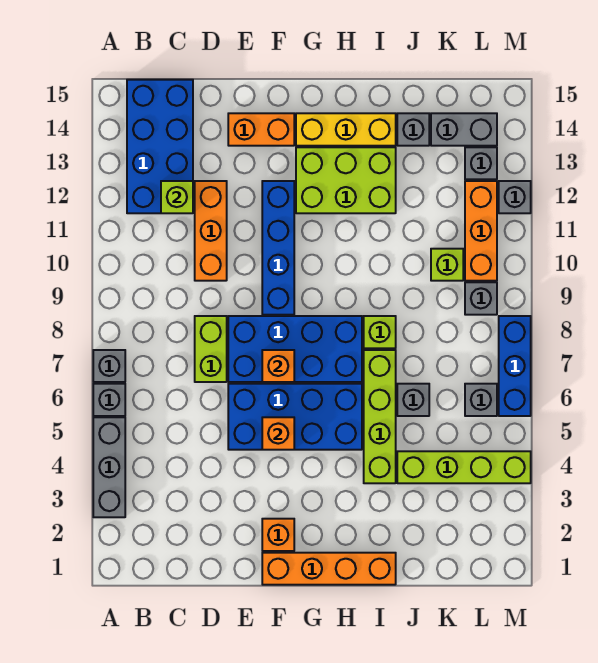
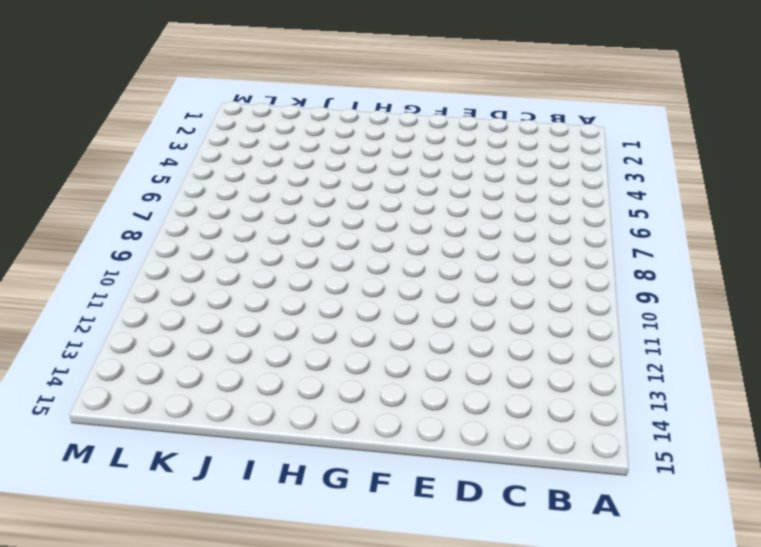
none -> grey brick A3:A5 level 1
none -> grey brick A6 level 1
none -> grey brick A7 level 1
none -> blue brick B12:C15 level 1

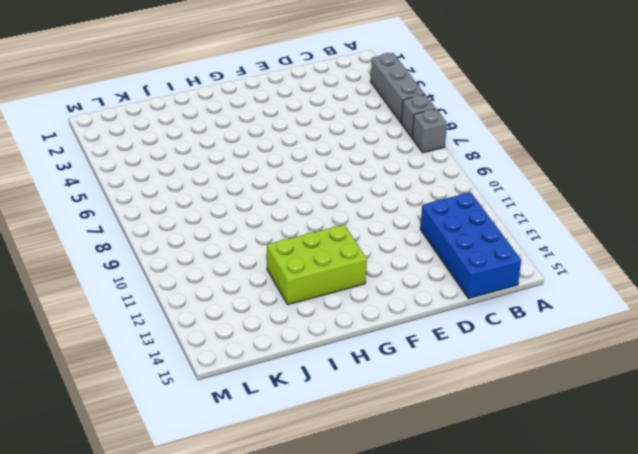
none -> lime brick D7:D8 level 1
none -> orange brick D10:D12 level 1
none -> blue brick E5:H6 level 1
none -> blue brick E7:H8 level 1

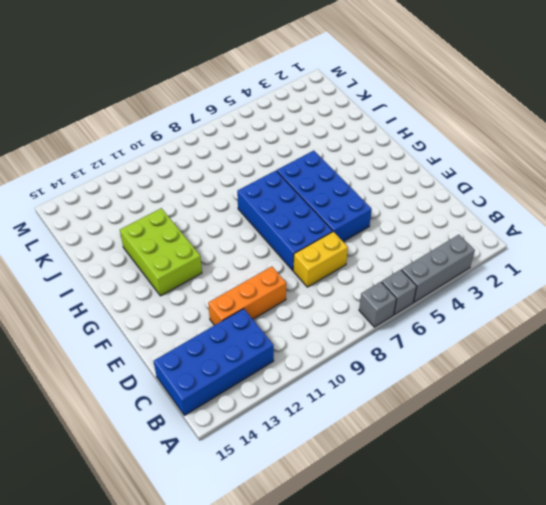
yellow brick D7:D8 level 1 -> lime brick D7:D8 level 1
none -> orange brick E14:F14 level 1
none -> orange brick F1:I1 level 1
none -> orange brick F2 level 1
none -> blue brick F9:F12 level 1

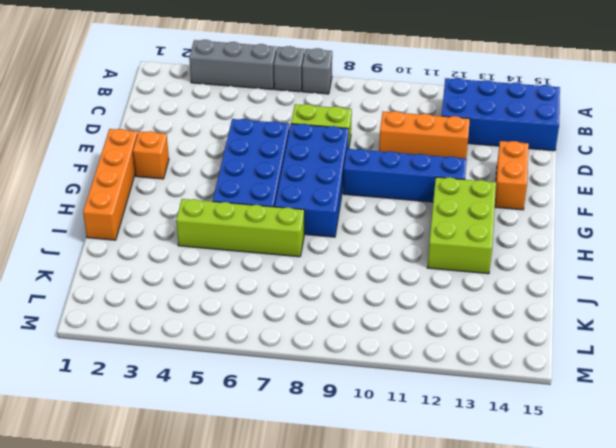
none -> yellow brick G14:I14 level 1
none -> lime brick I8 level 1
none -> lime brick J4:M4 level 1
none -> grey brick J6 level 1

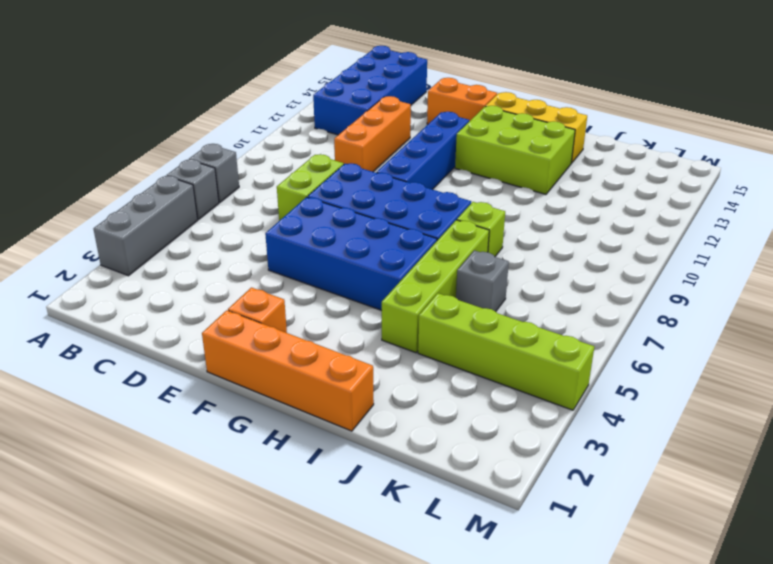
none -> grey brick J14 level 1
none -> lime brick K10 level 1
none -> grey brick K14:L14 level 1
none -> grey brick L6 level 1

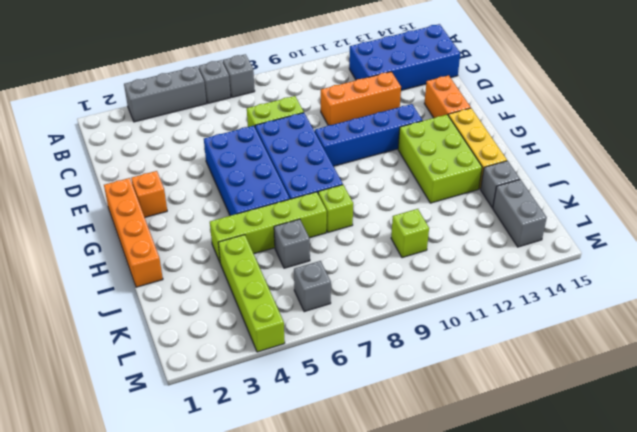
none -> grey brick L9 level 1
none -> orange brick L10:L12 level 1
none -> grey brick L13 level 1
none -> blue brick M6:M8 level 1

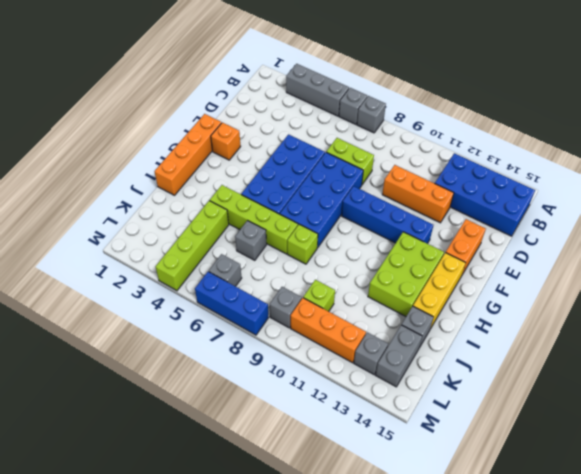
none -> grey brick M12 level 1
none -> lime brick C12 level 2
none -> orange brick F5 level 2
none -> orange brick F7 level 2

